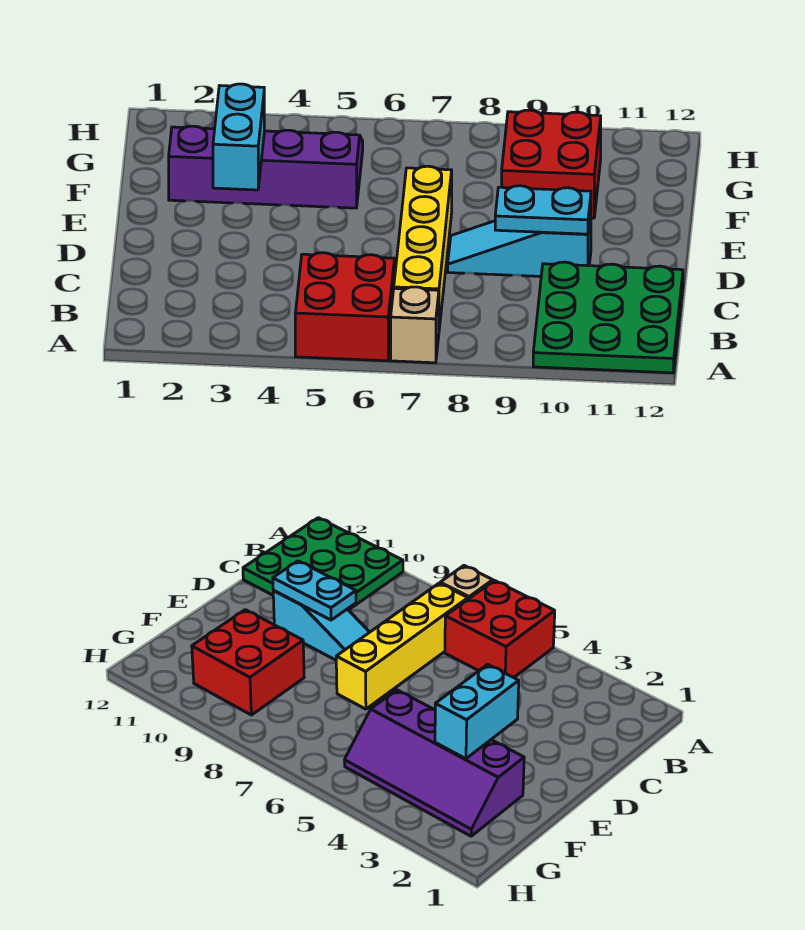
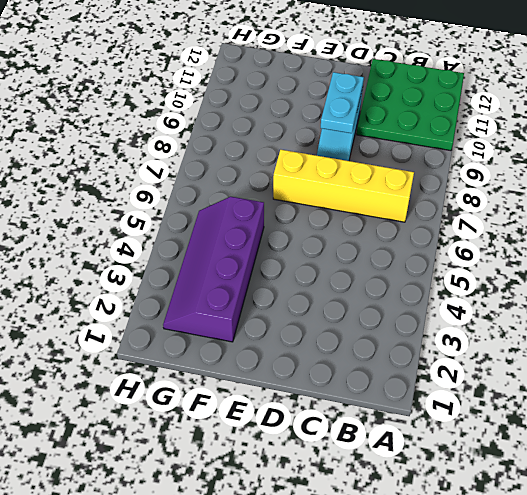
none -> red brick A5:B6 level 1
none -> tan brick A7 level 1

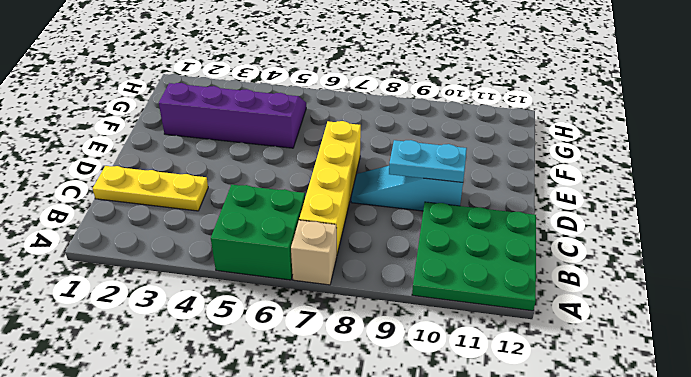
green brick A5:B6 level 1 -> red brick A5:B6 level 1
yellow plate C1:C3 level 1 -> none
none -> red brick F9:G10 level 1
none -> cyan brick E3:F3 level 2

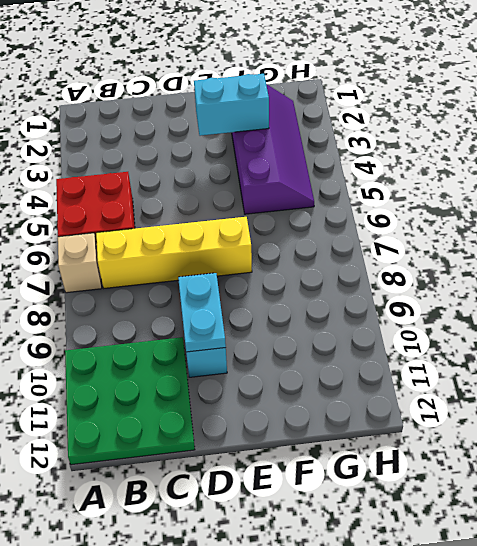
none -> red brick F9:G10 level 1

